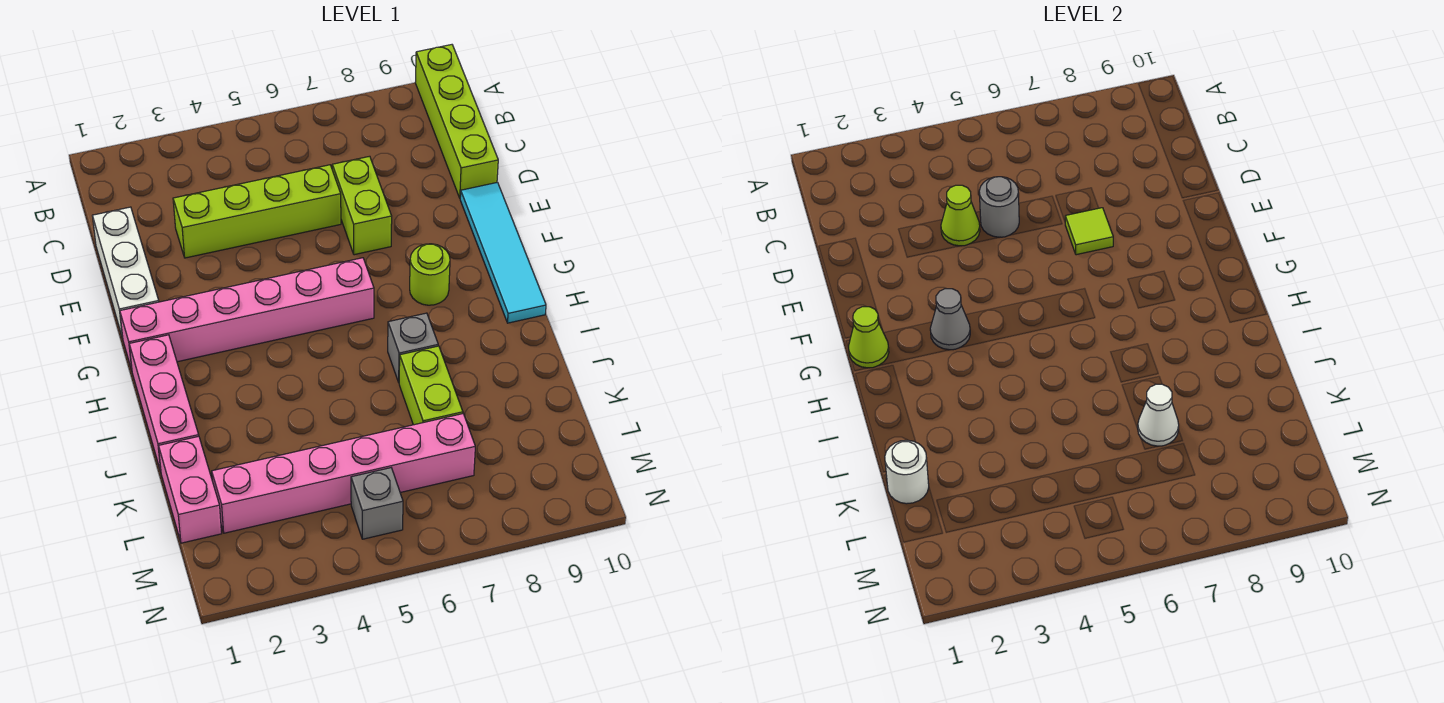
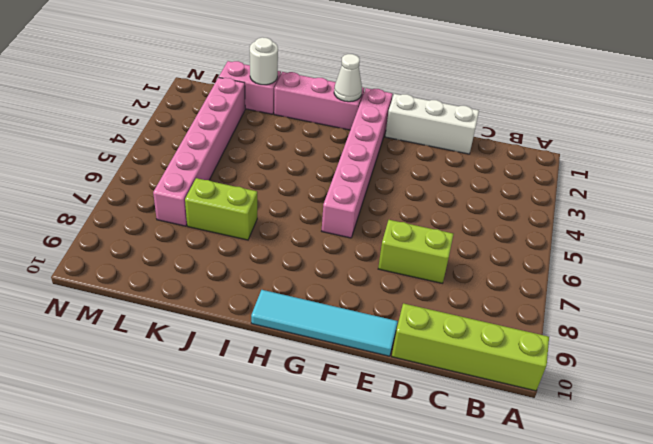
white cone H1 level 2 -> white cone K7 level 2
none -> lime brick D3:D6 level 1
none -> lime round brick G8 level 1
none -> grey brick I7 level 1

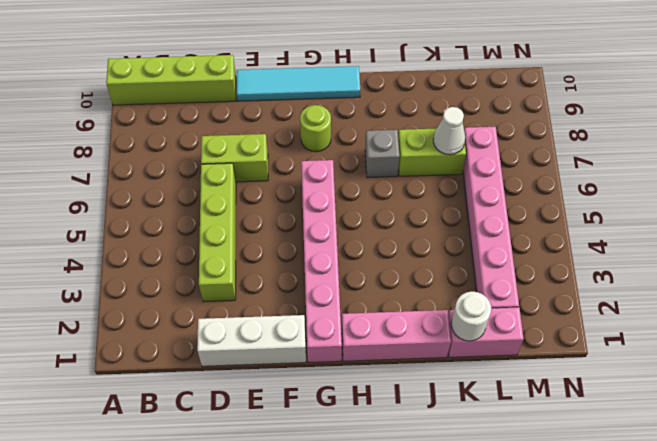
none -> grey brick M5 level 1
none -> lime cone D4 level 2
none -> grey round brick D5 level 2

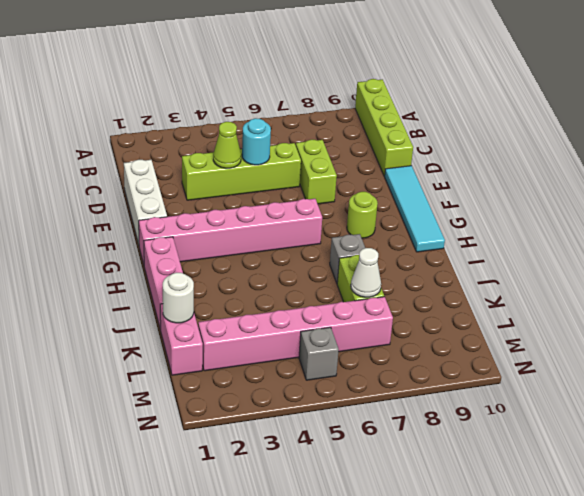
cyan round brick D5 level 2 -> grey round brick D5 level 2
none -> lime tile E7 level 2
none -> lime cone G1 level 2
none -> grey cone G3 level 2

